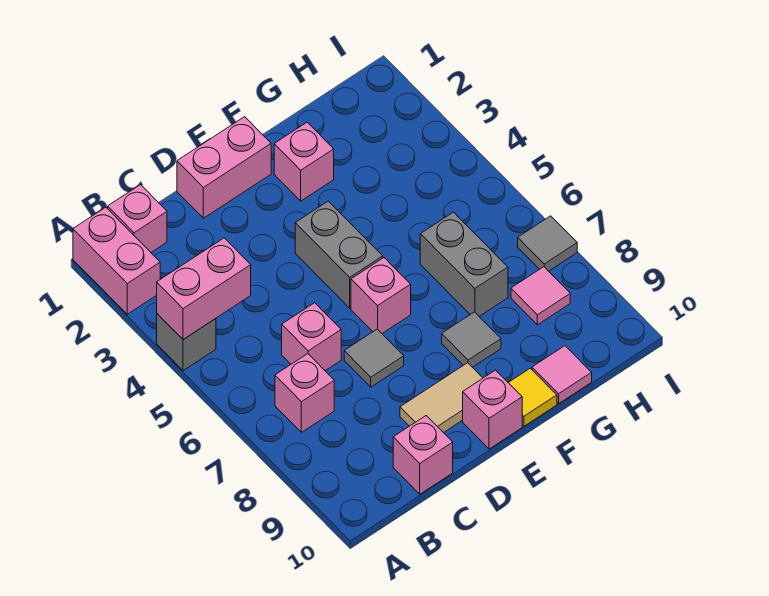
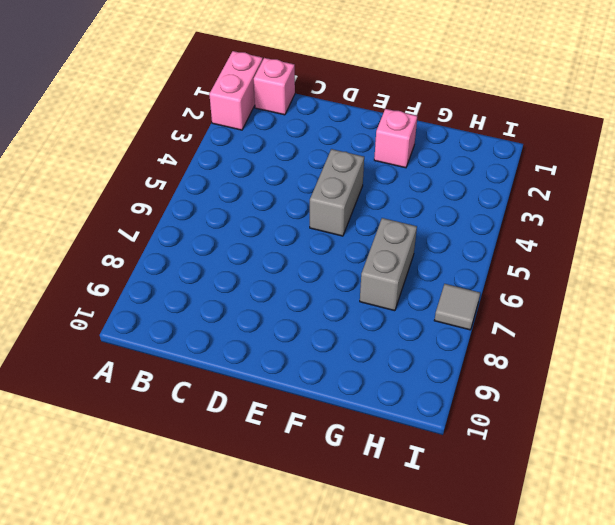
none -> grey brick A4 level 1
none -> pink brick B7 level 1
none -> pink brick C6 level 1

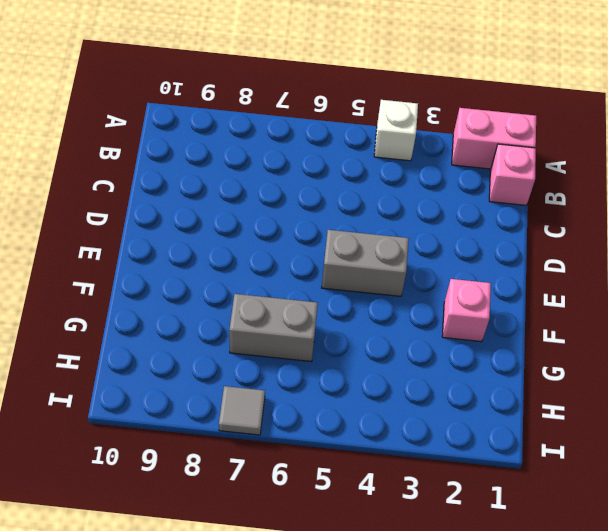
white brick A4 level 1 -> grey brick A4 level 1
none -> pink brick B7 level 1
none -> pink brick C6 level 1
none -> pink brick C10 level 1

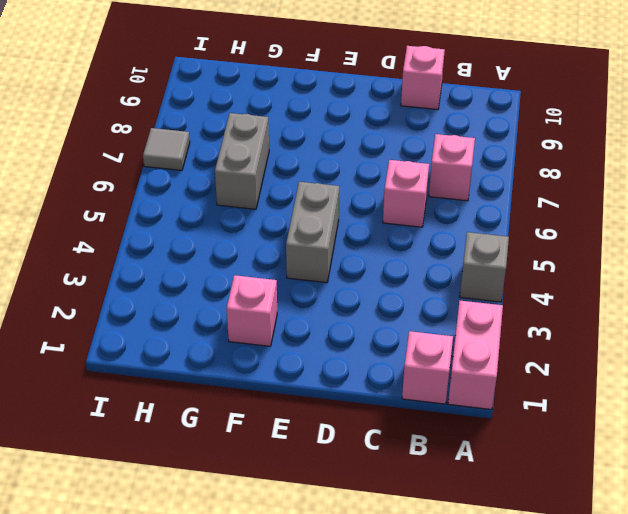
none -> pink brick D1:E1 level 1
none -> grey tile D7 level 1
none -> tan tile D9:E9 level 1

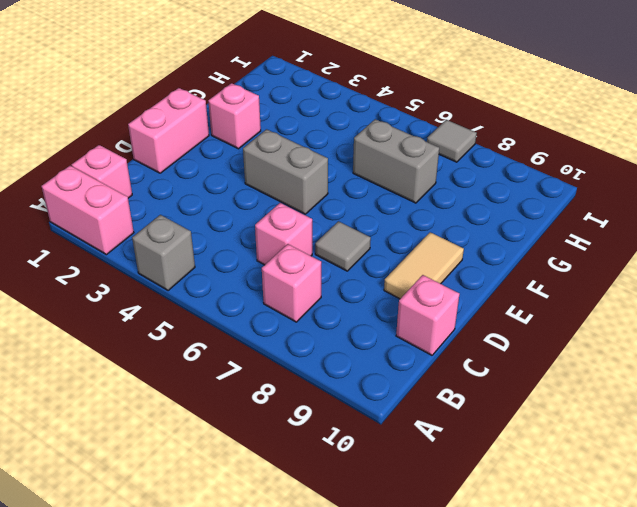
none -> pink brick E6 level 1
none -> pink brick E10 level 1
none -> grey tile F8 level 1

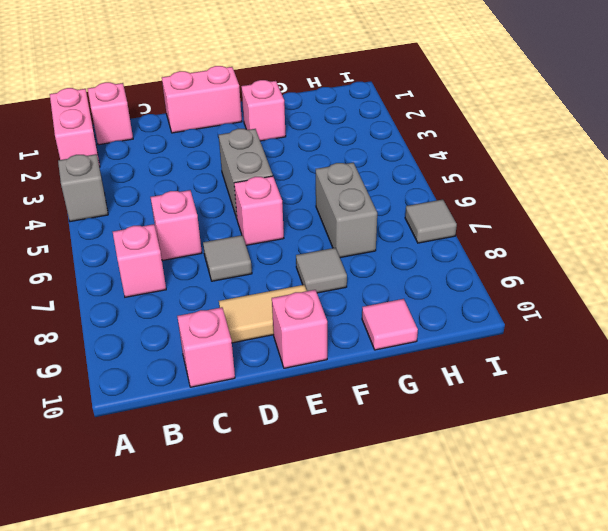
none -> yellow tile F10 level 1
none -> pink tile H8 level 1
none -> pink brick A4:B4 level 2

